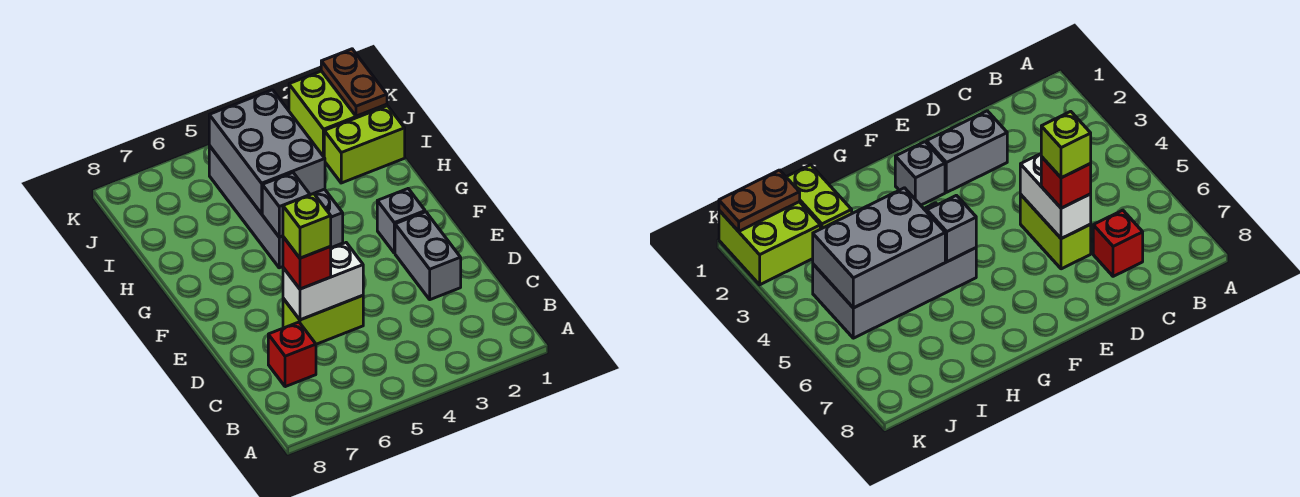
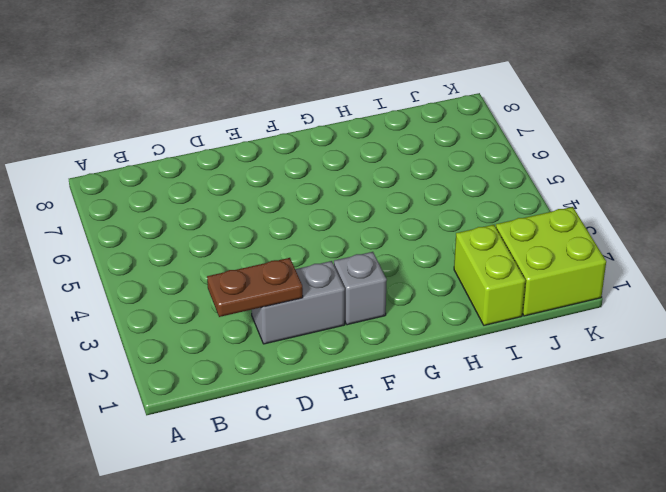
brown plate C2:D2 level 2 -> brown plate J1:K1 level 2
none -> red brick C7 level 1
none -> lime brick D5:D6 level 1
none -> grey brick G4:J5 level 1

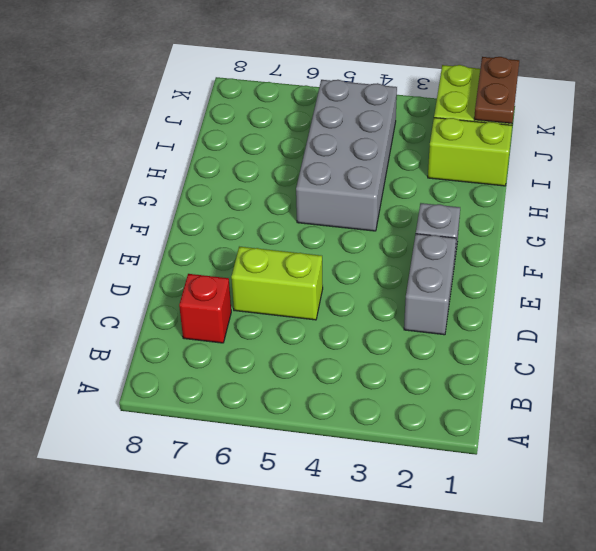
none -> white brick D5:D6 level 2
none -> grey brick G5 level 2
none -> grey brick H4:J5 level 2

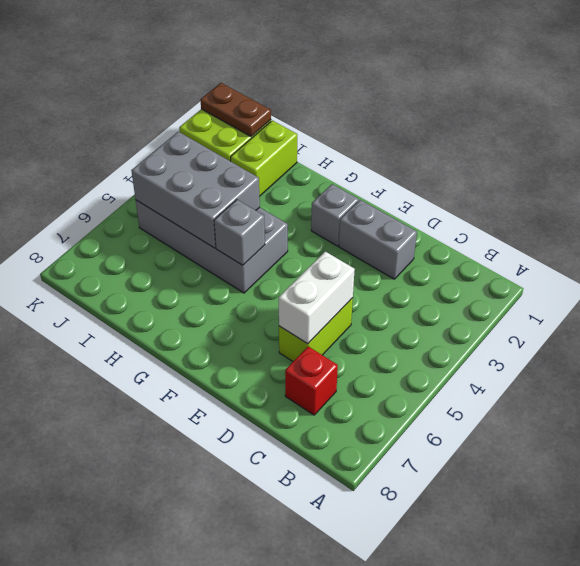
none -> red brick D6 level 3
none -> lime brick D6 level 4

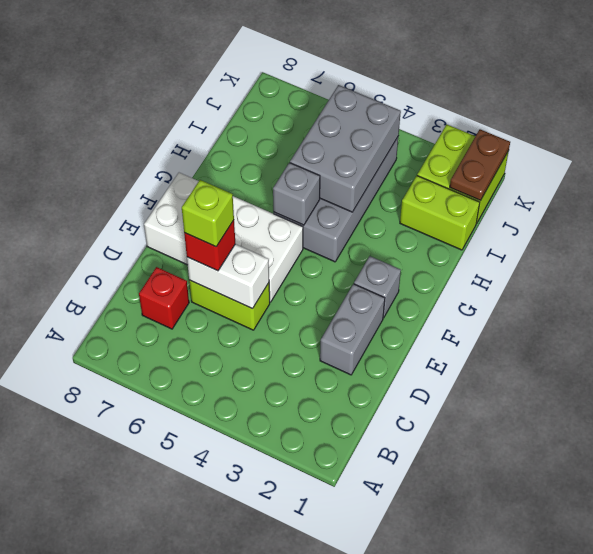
white brick E5:F8 level 1 -> none

